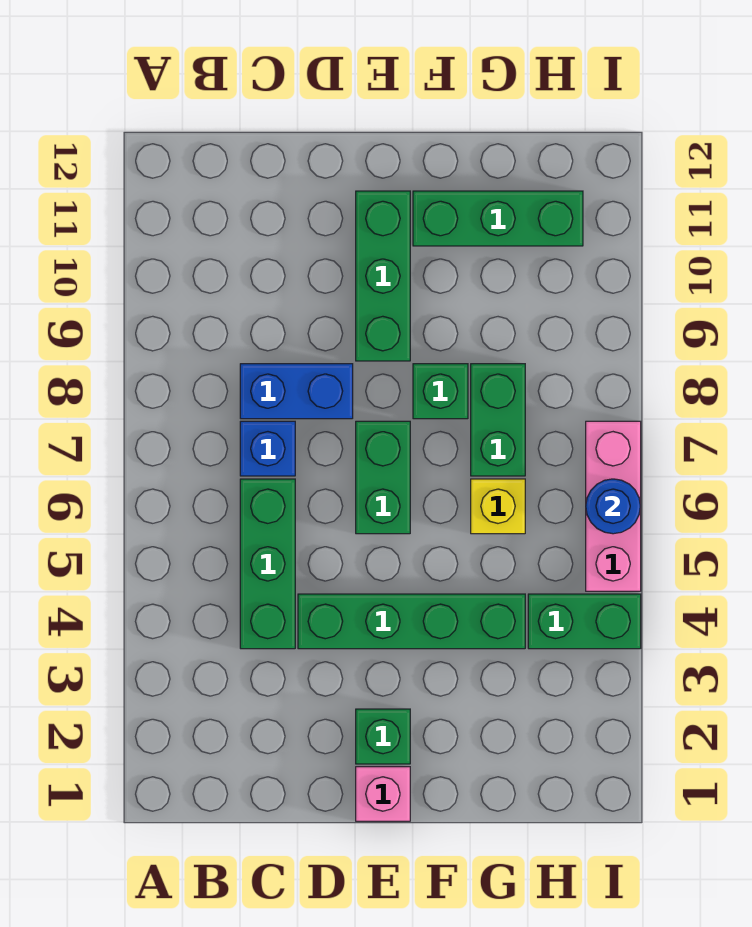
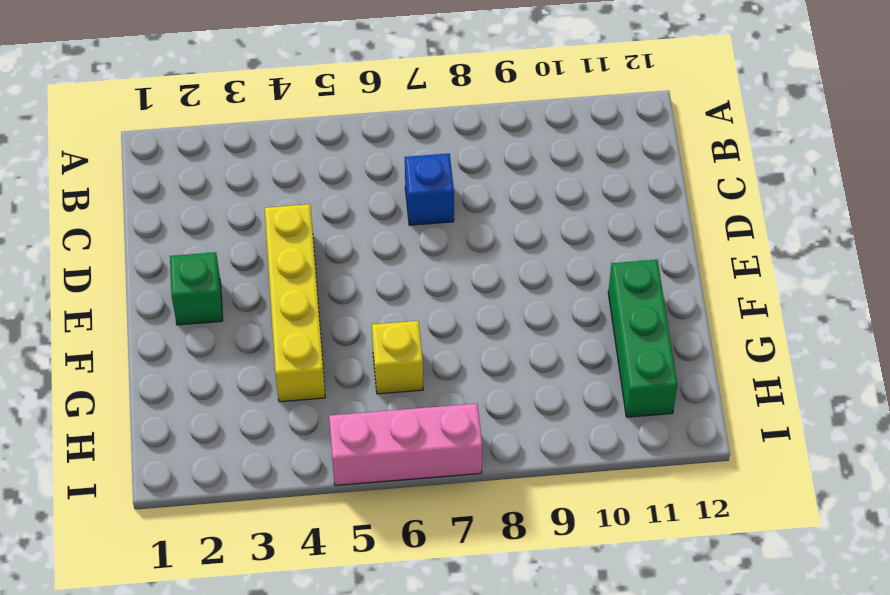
yellow brick D4:G4 level 1 -> green brick D4:G4 level 1
none -> green brick C4:C6 level 1
none -> blue brick C8:D8 level 1
none -> pink brick E1 level 1

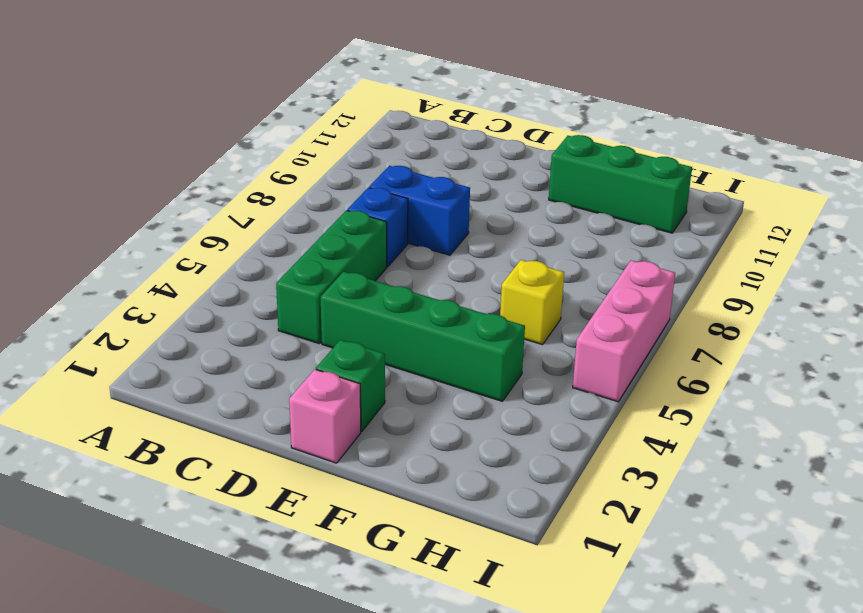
none -> green brick E6:E7 level 1
none -> green brick E9:E11 level 1
none -> green brick F8 level 1

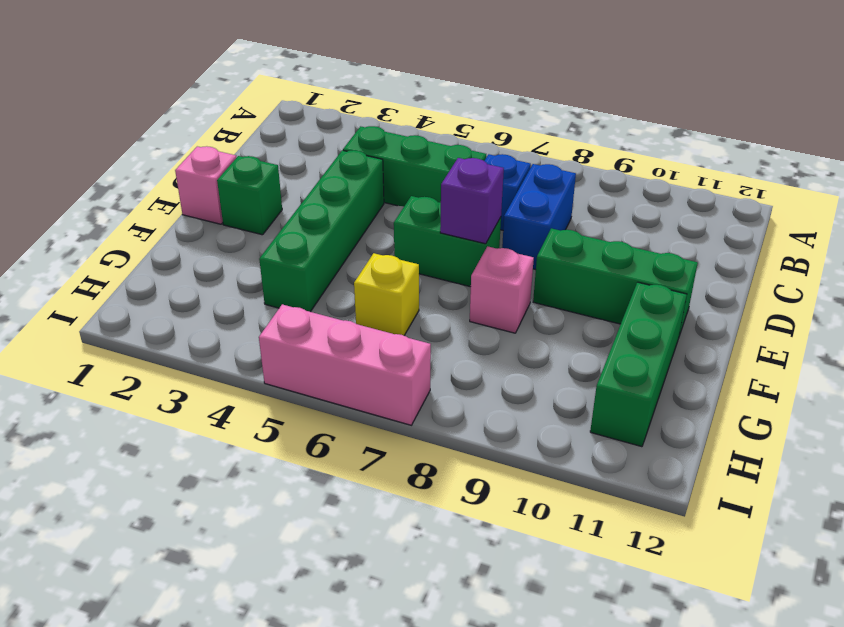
purple brick E7 level 2 -> none
pink brick F8 level 1 -> green brick F8 level 1
none -> green brick G7:G8 level 1
none -> green brick H4:I4 level 1
none -> blue round brick I6 level 2

